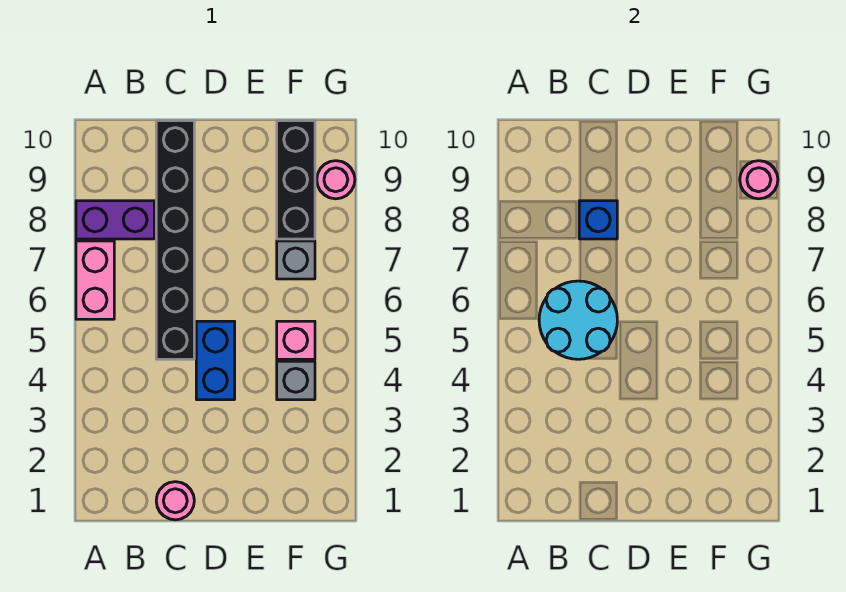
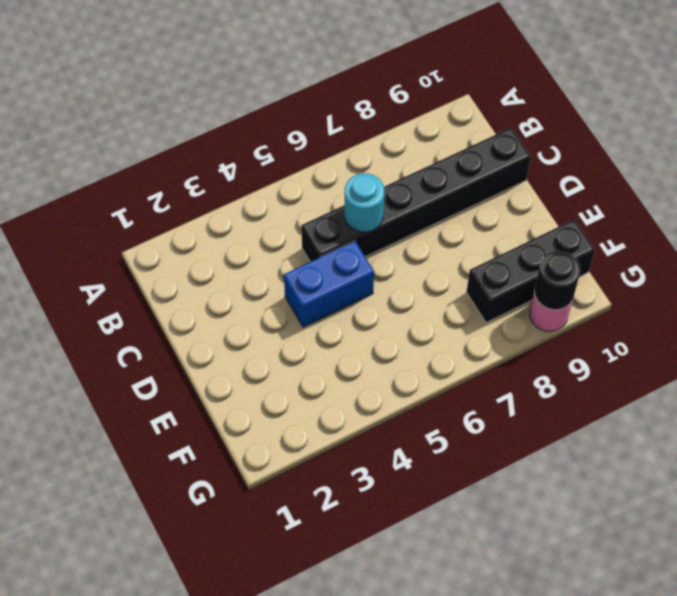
cyan round brick C6 level 2 -> cyan round brick B5:C6 level 2
black round brick G9 level 2 -> pink round brick G9 level 2
none -> pink brick A6:A7 level 1
none -> purple brick A8:B8 level 1
none -> pink round brick C1 level 1

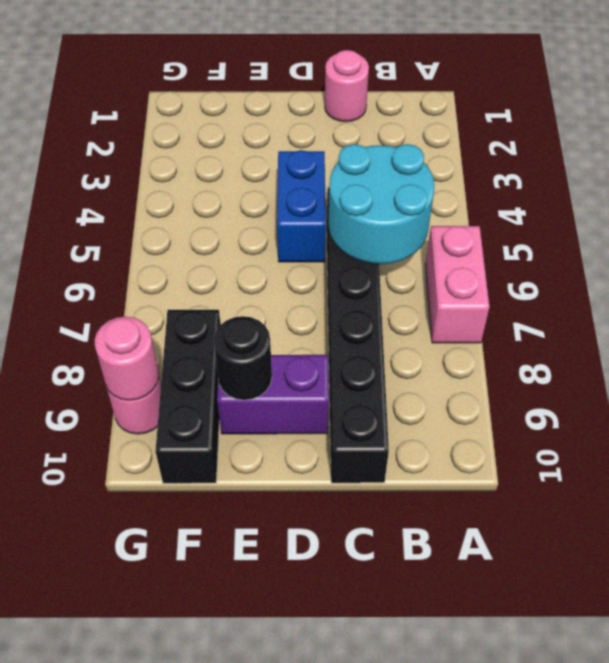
purple brick D9:E9 level 1 -> purple brick A8:B8 level 1
black round brick E9 level 2 -> none
none -> grey brick F4 level 1
none -> pink brick F5 level 1
none -> grey brick F7 level 1

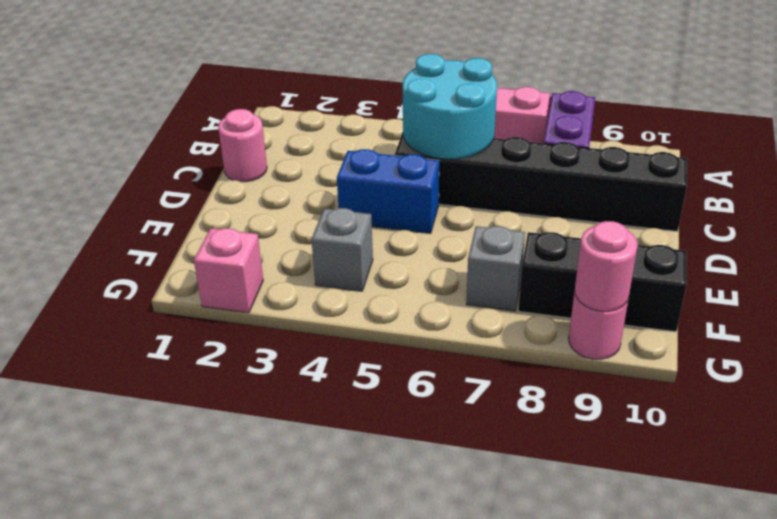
pink brick G2 level 1 -> pink brick F5 level 1
none -> blue brick C8 level 2

